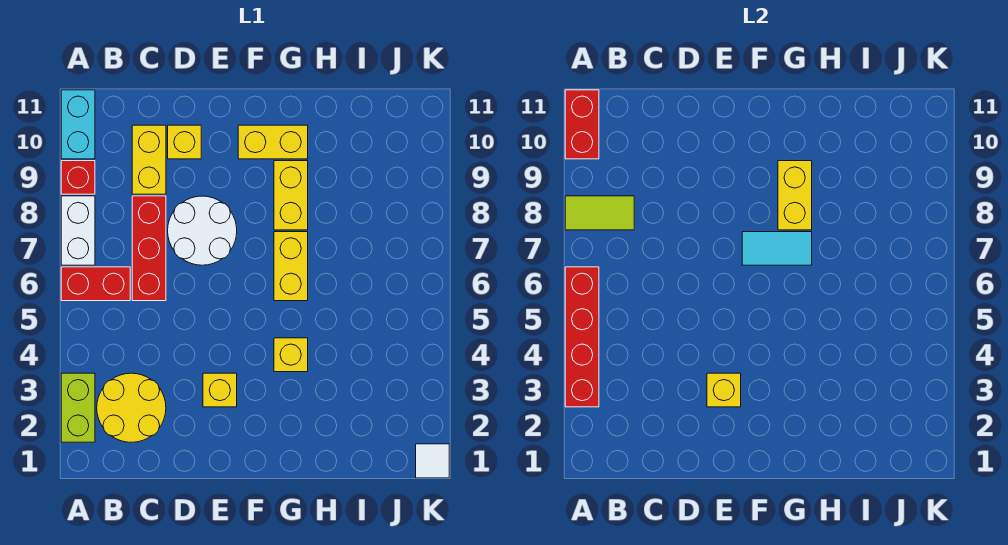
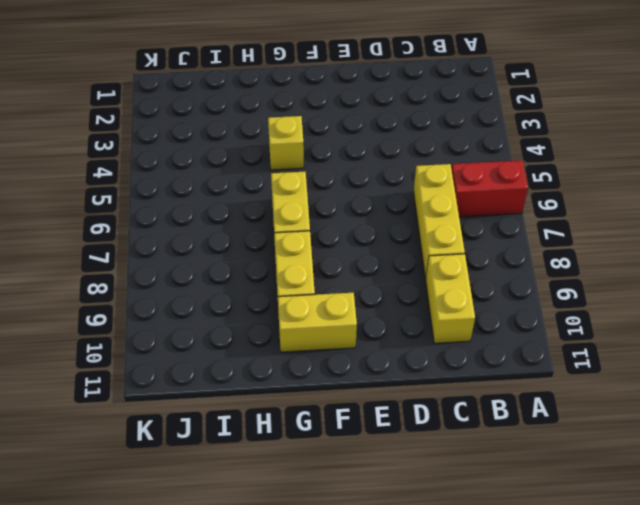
yellow brick C6:C8 level 1 -> red brick C6:C8 level 1
none -> lime brick A2:A3 level 1
none -> white brick A7:A8 level 1
none -> red brick A9 level 1

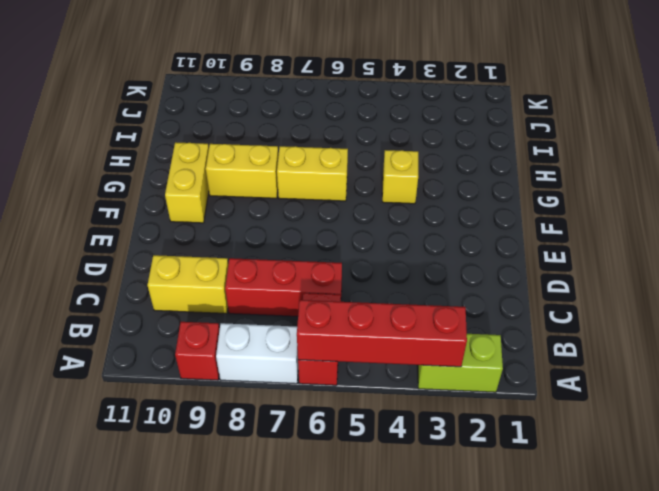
none -> cyan brick A10:A11 level 1
none -> yellow round brick B2:C3 level 1
none -> white round brick D7:E8 level 1

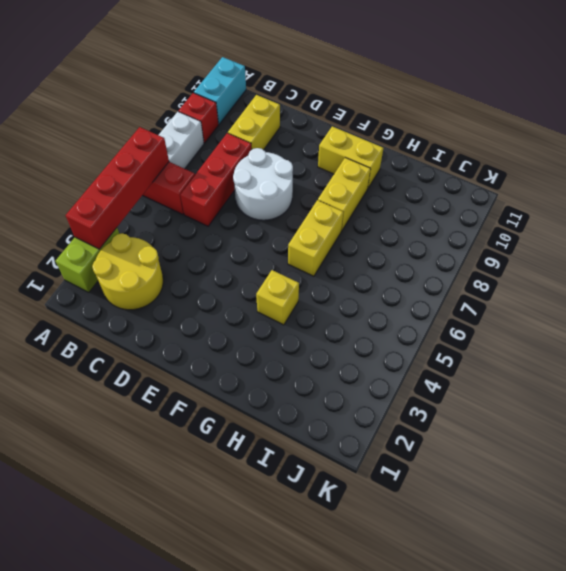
none -> yellow brick D10 level 1
none -> yellow brick E3 level 1
none -> white tile K1 level 1

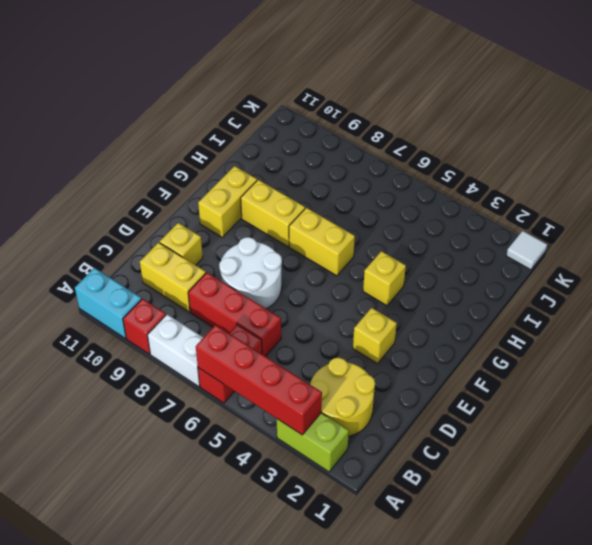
none -> lime tile A8:B8 level 2
none -> red brick A10:A11 level 2
none -> yellow brick E3 level 2

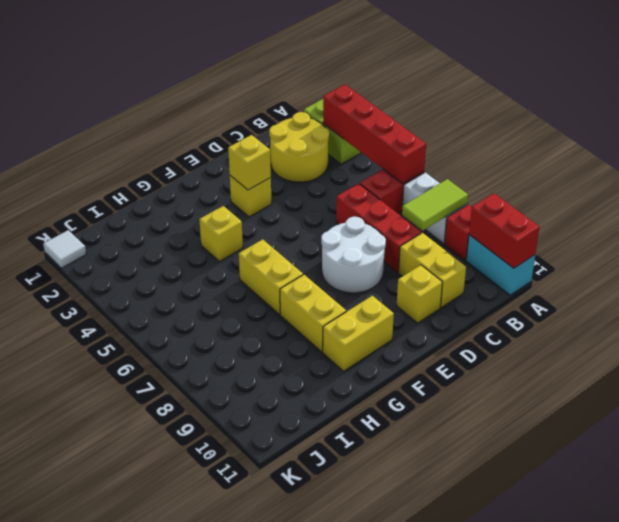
none -> cyan tile F7:G7 level 2
none -> yellow brick G8:G9 level 2

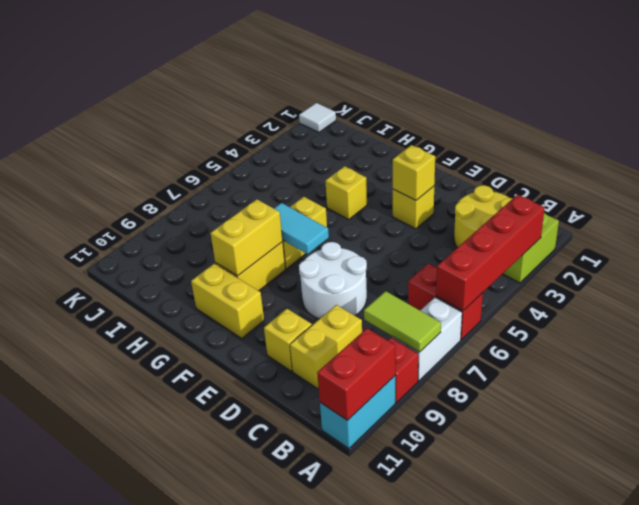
none -> red brick C6:C8 level 1

